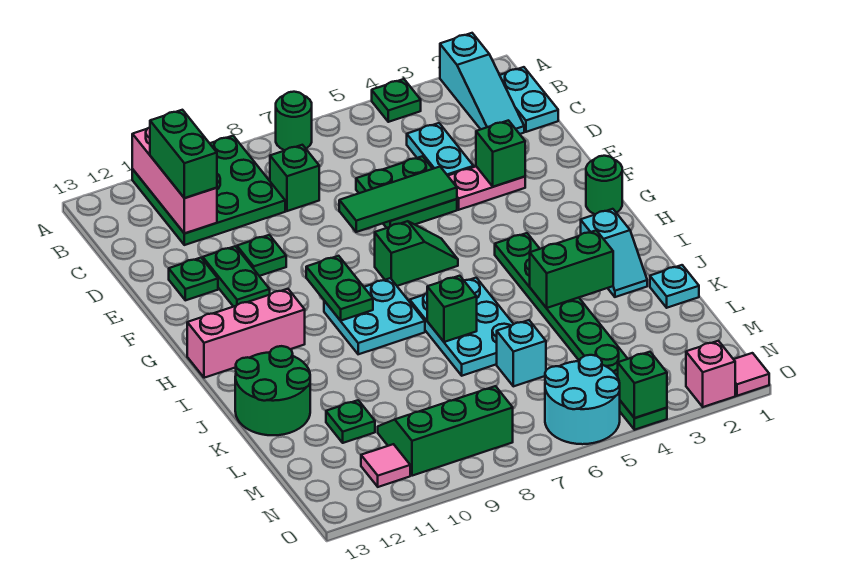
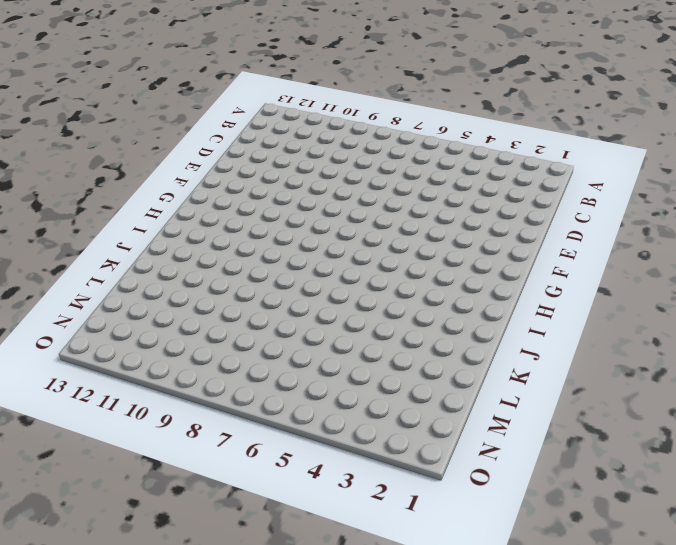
none -> cyan slope A2:C2 level 1 top A
none -> green plate A4 level 1
none -> green round brick A7 level 1
none -> green plate A9:C11 level 1

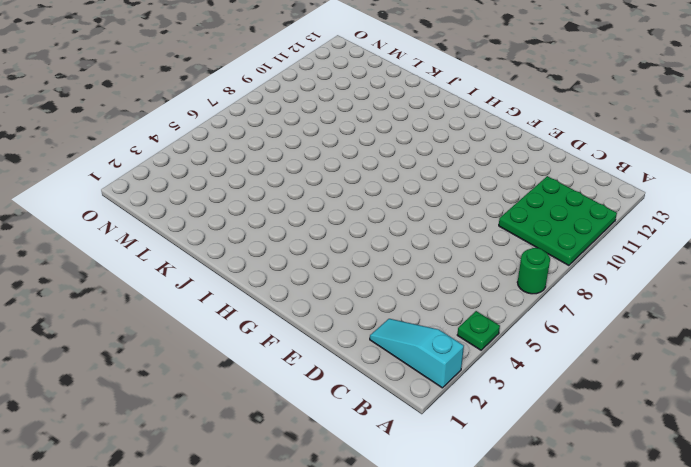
none -> cyan plate B1:C1 level 1
none -> cyan plate C4:D4 level 1
none -> green brick C8 level 1
none -> green plate D5:E6 level 1

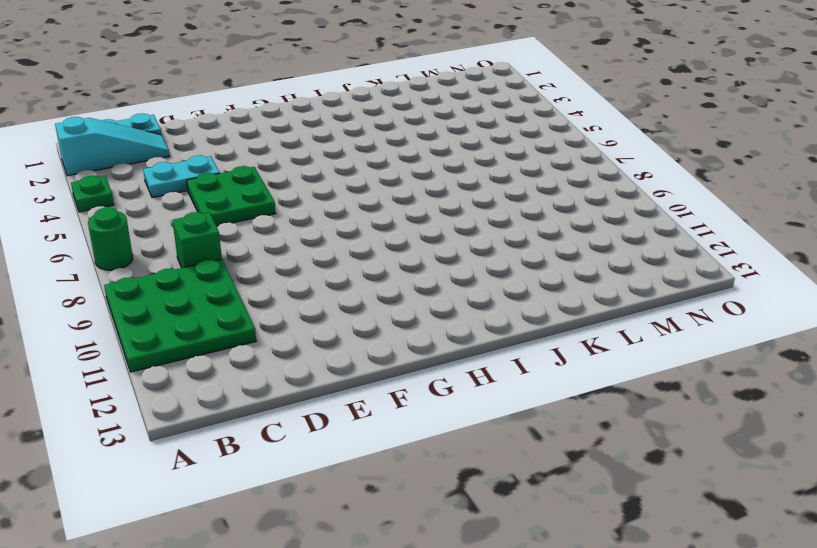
none -> pink plate E3:E4 level 1
none -> green plate E10 level 1
none -> green plate E11:F11 level 1
none -> green plate E12 level 1

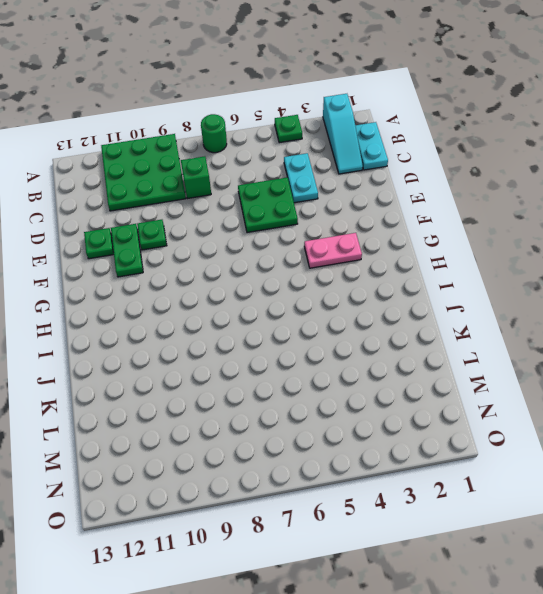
pink plate G3:G4 level 1 -> pink plate E3:E4 level 1
none -> green round brick G1 level 1
none -> green slope G6:G7 level 1 top 7
none -> green plate H4:O4 level 1
none -> cyan plate H8:I9 level 1

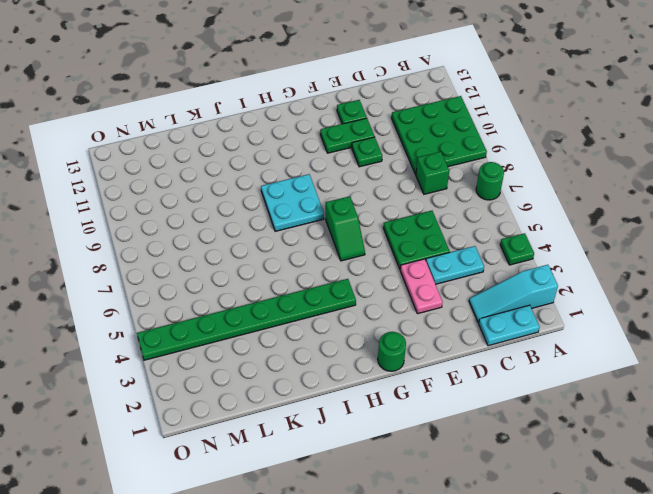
none -> pink brick H11:H13 level 1
none -> cyan slope I2:J2 level 1 top I
none -> cyan plate I6:K7 level 1
none -> green round brick J12:K13 level 1

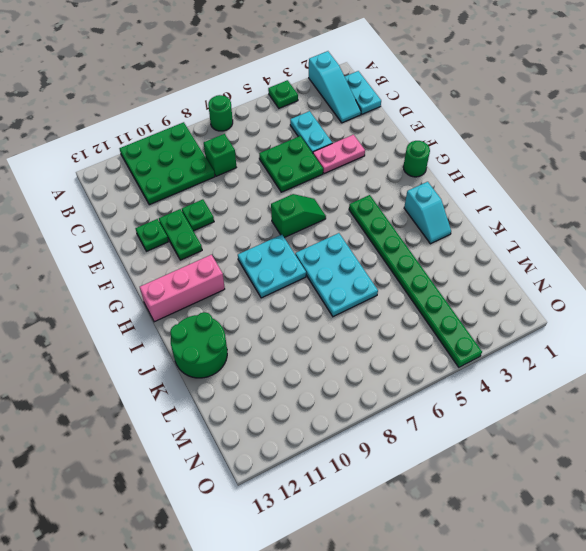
none -> cyan plate K1 level 1
none -> cyan brick L6 level 1
none -> green plate L11 level 1
none -> green slope M8:N10 level 1 top N

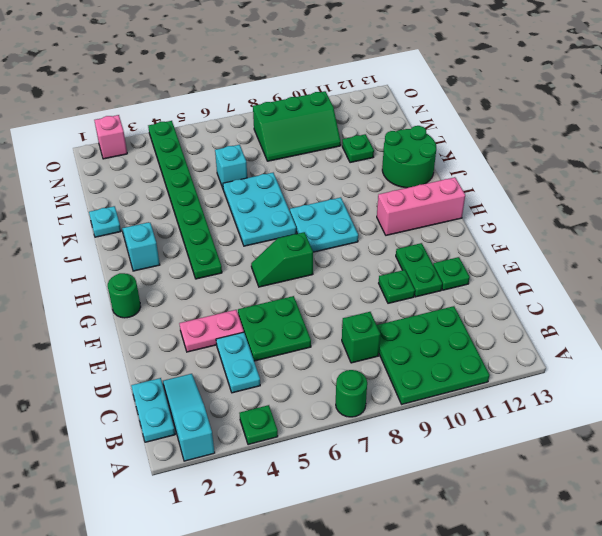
none -> cyan round brick N5:O6 level 1
none -> pink tile N11 level 1
none -> pink tile O1 level 1
none -> pink brick A11:C11 level 2

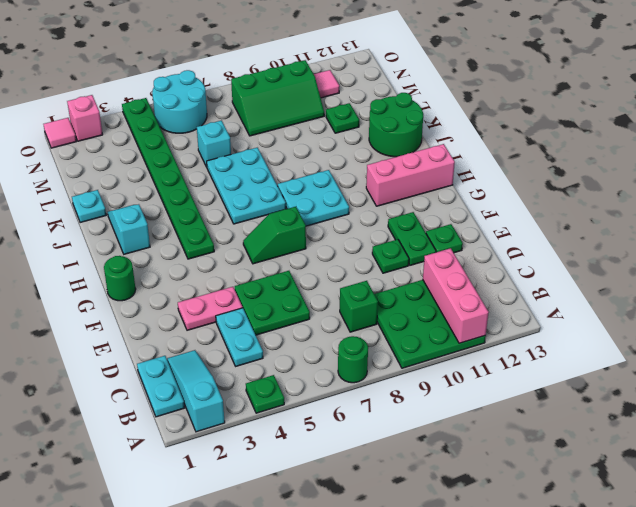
none -> green brick E3 level 2
none -> green tile E5:E7 level 2
none -> green plate G9:H9 level 2
none -> green brick J3:J4 level 2

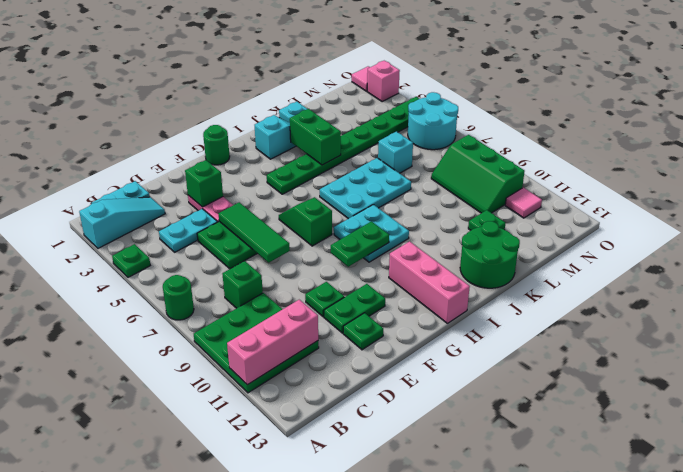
none -> green brick J7 level 2
none -> green brick O4 level 2
none -> green brick B11:C11 level 3

